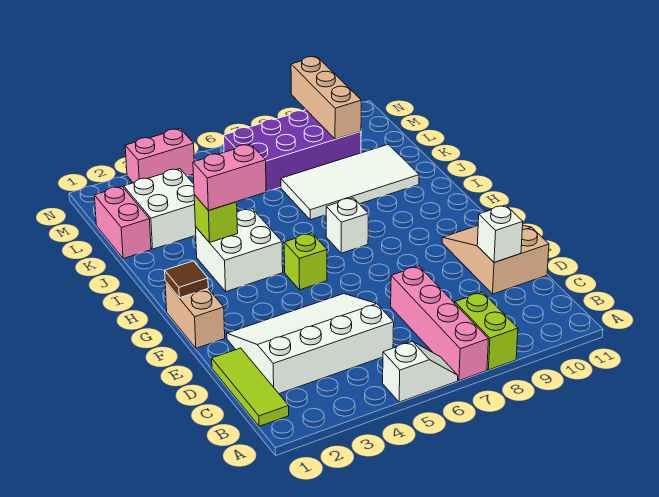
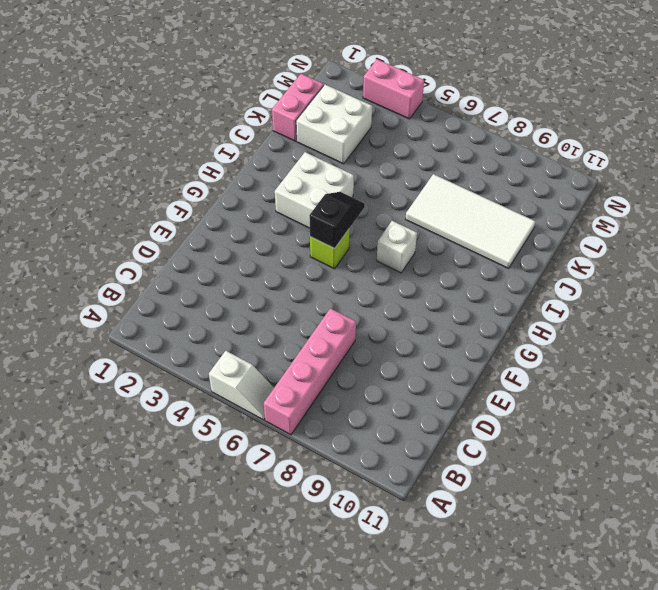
black slope G5:H5 level 2 top G -> none
none -> lime brick A8:B8 level 1
none -> lime tile B1:D1 level 1
none -> white slope C2:E5 level 1 top C

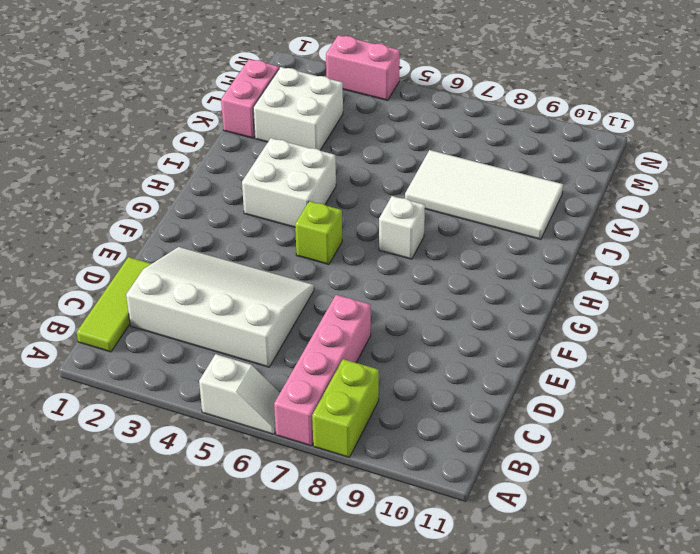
none -> tan slope D10:F11 level 1 top D
none -> tan brick F1:G1 level 1
none -> purple brick L6:M9 level 1

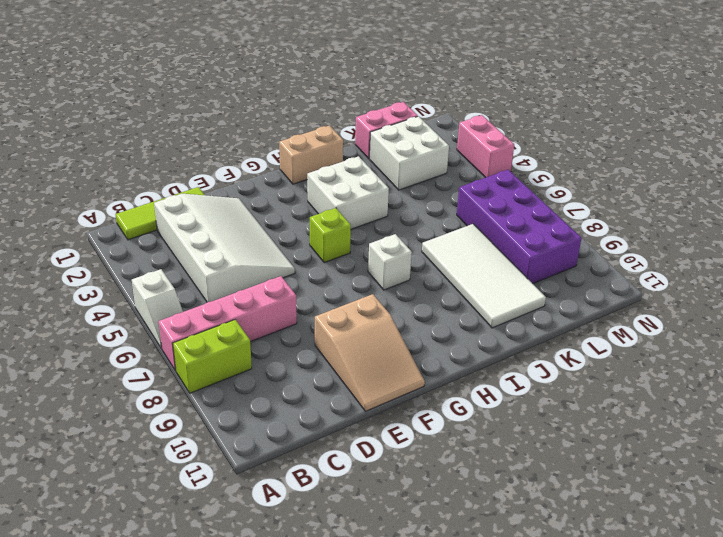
tan slope E9:F11 level 1 top 9 -> tan slope D10:F11 level 1 top D
tan brick H1:I1 level 1 -> tan brick F1:G1 level 1
none -> white brick D10 level 2
none -> brown tile G1 level 2
none -> lime brick I3 level 2

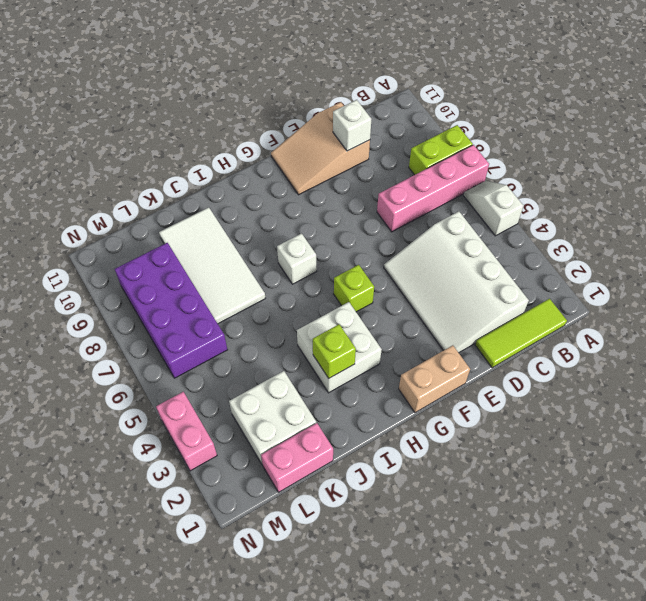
none -> brown tile G1 level 2
none -> tan brick L9:N9 level 2
none -> pink brick I3:I4 level 3

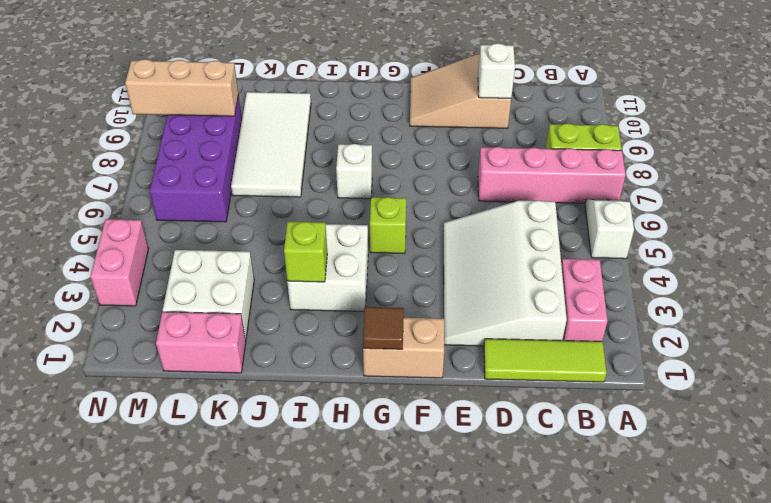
pink brick B2:B3 level 1 -> pink brick I3:I4 level 3

